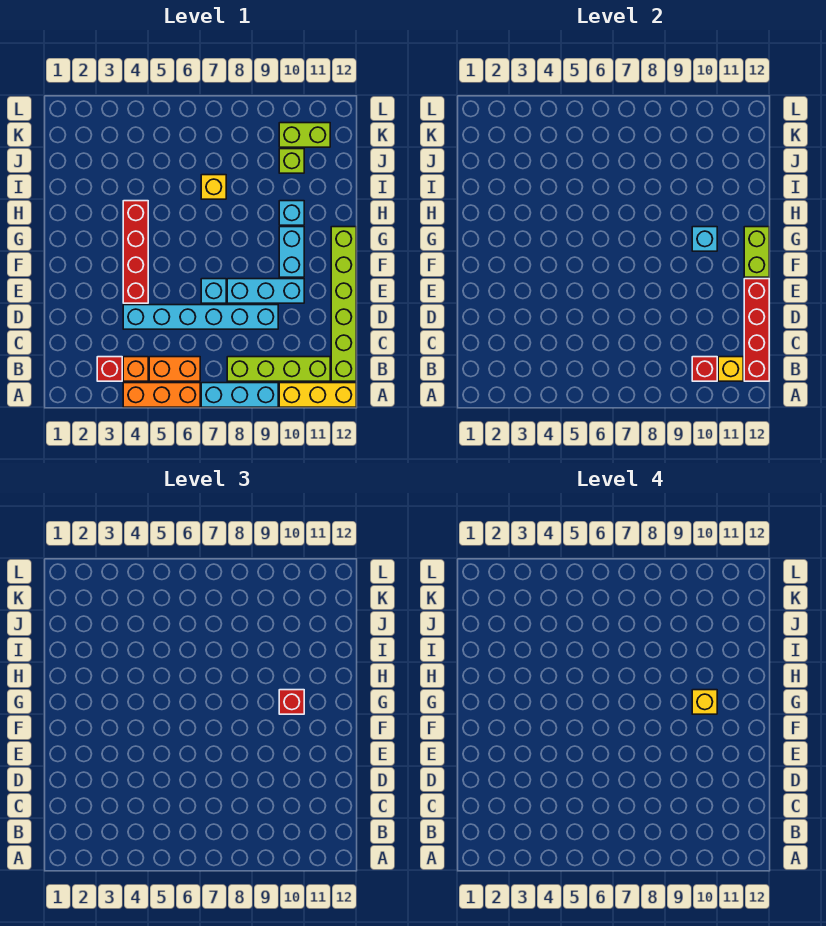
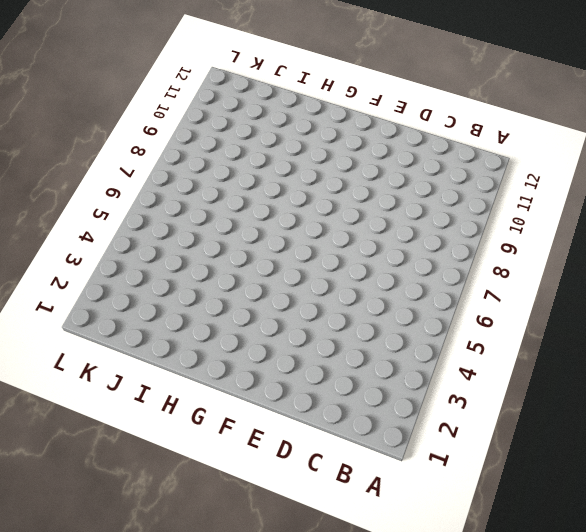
none -> orange brick A4:A6 level 1
none -> cyan brick A7:A9 level 1
none -> yellow brick A10:A12 level 1

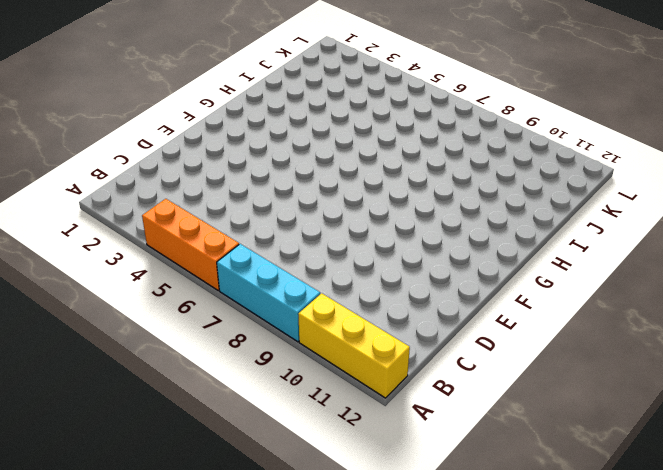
none -> red brick B3 level 1
none -> orange brick B4 level 1
none -> orange brick B5:B6 level 1

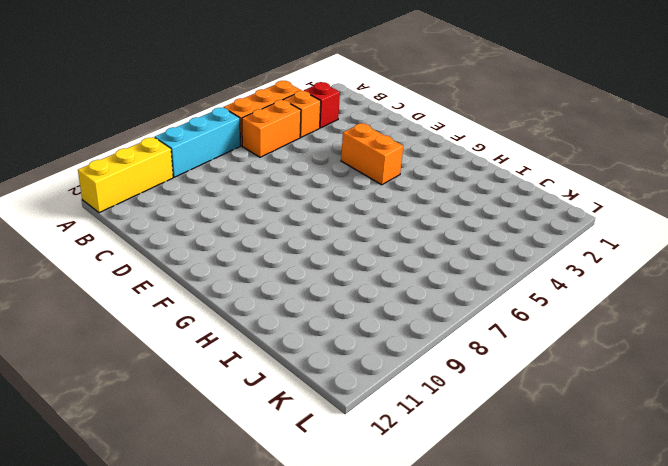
orange brick E4:F4 level 1 -> red brick E4:H4 level 1
none -> lime brick B8:B11 level 1
none -> lime brick B12:G12 level 1
none -> cyan brick D4:D9 level 1

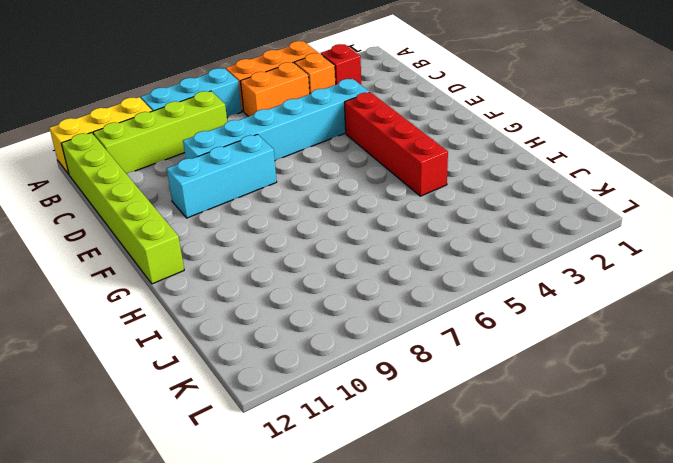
none -> cyan brick E7 level 1
none -> cyan brick F10:G10 level 1
none -> cyan brick H10 level 1

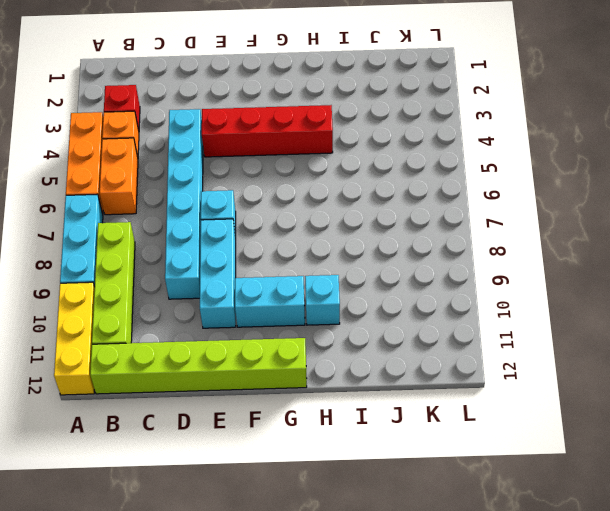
none -> yellow brick I7 level 1
none -> lime brick J10 level 1
none -> lime brick K10:K11 level 1

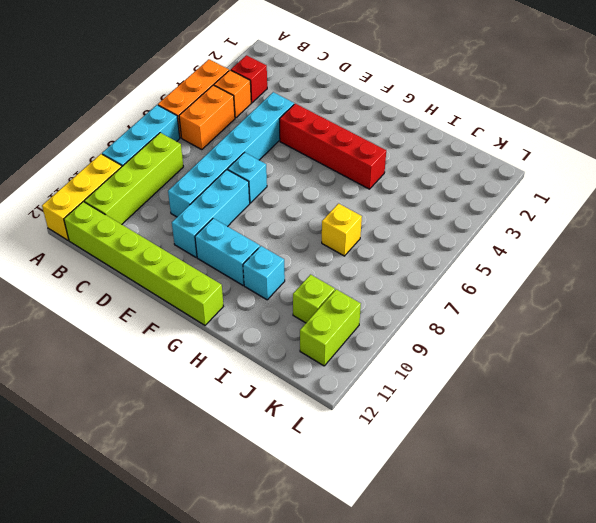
none -> red brick B10 level 2
none -> yellow brick B11 level 2
none -> red brick B12:E12 level 2

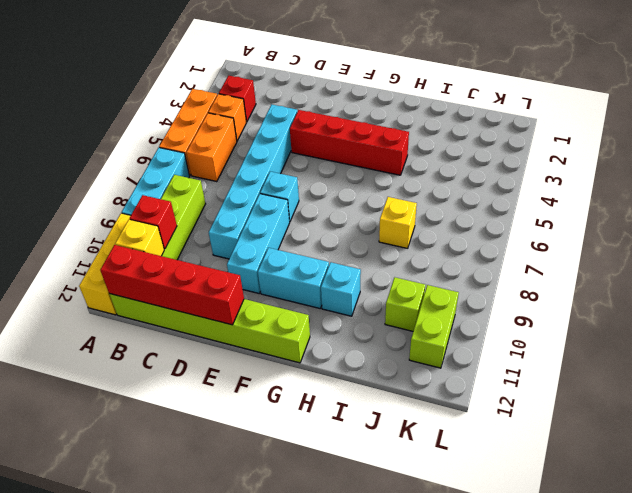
none -> lime brick F12:G12 level 2
none -> cyan brick G10 level 2
none -> red brick G10 level 3

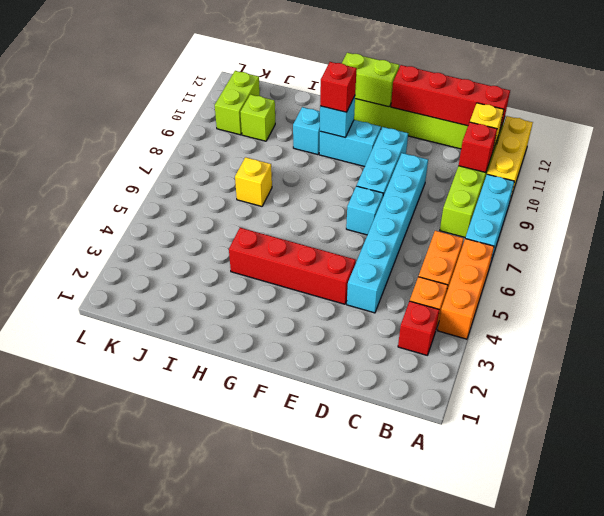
none -> yellow brick G10 level 4

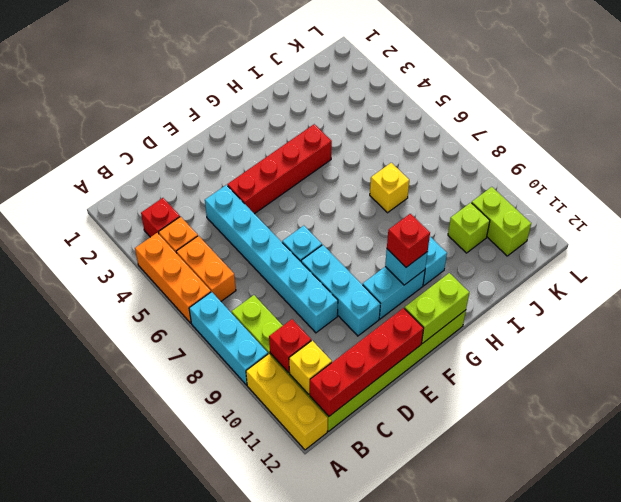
none -> yellow brick G10 level 4

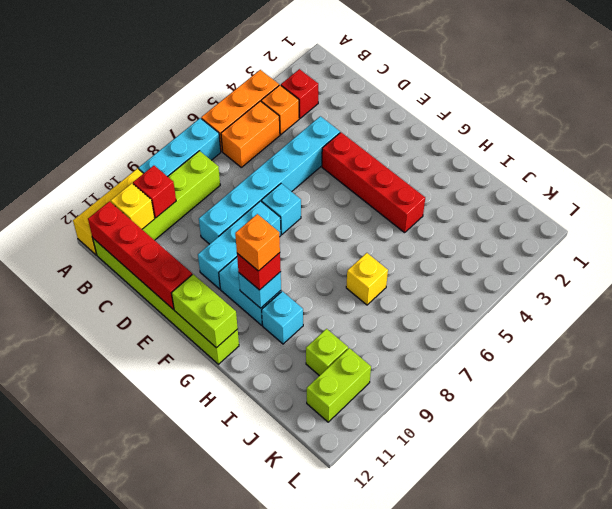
orange brick G10 level 4 -> yellow brick G10 level 4

